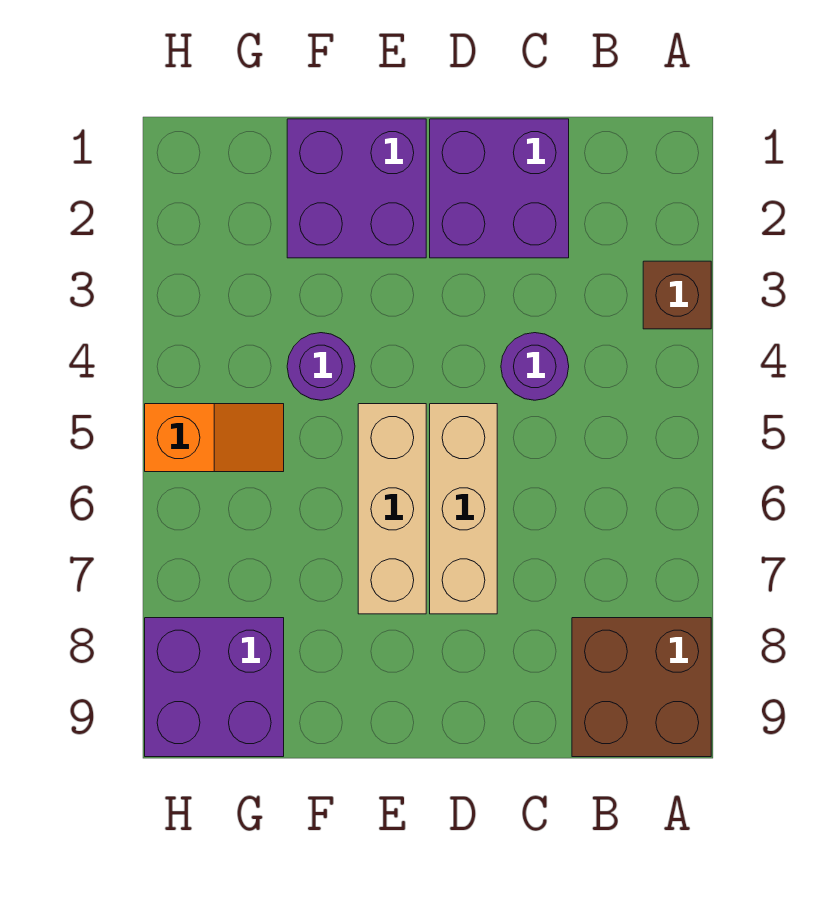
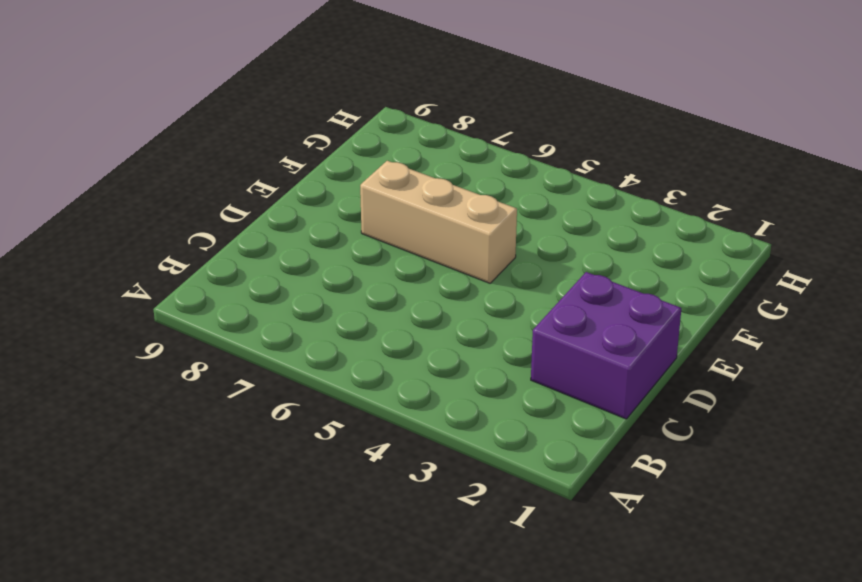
none -> brown brick A3 level 1
none -> brown brick A8:B9 level 1

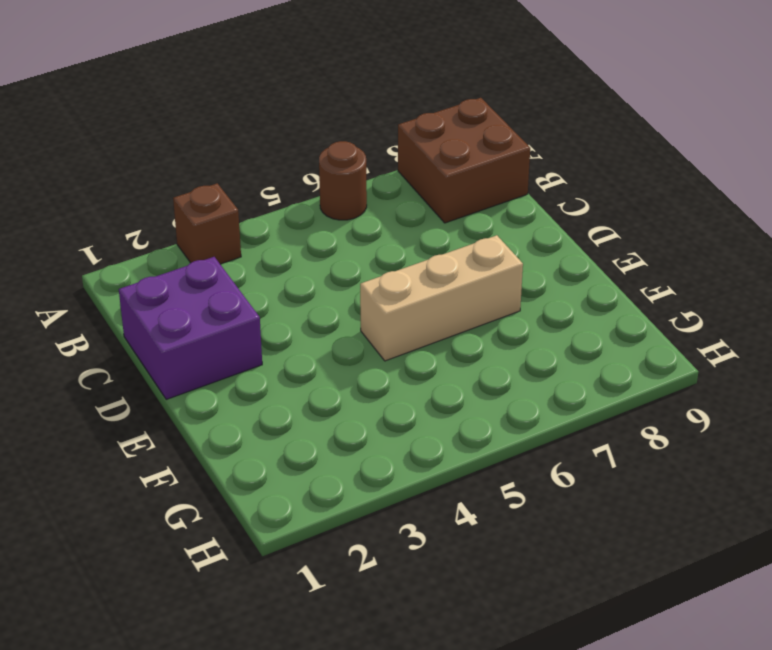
brown round brick A6 level 1 -> none
none -> purple round brick C4 level 1
none -> tan brick D5:D7 level 1

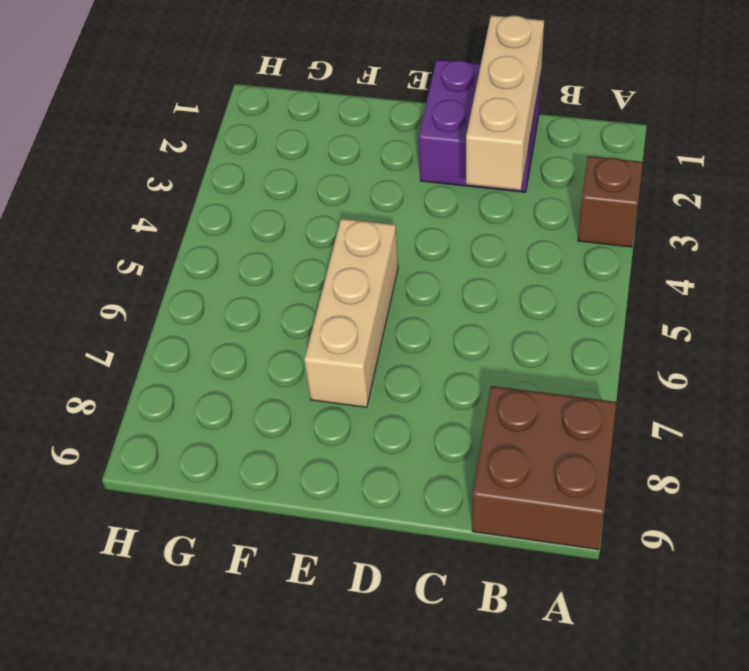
tan brick C1:C3 level 2 -> tan brick D5:D7 level 1
none -> purple round brick C4 level 1
none -> purple brick E1:F2 level 1

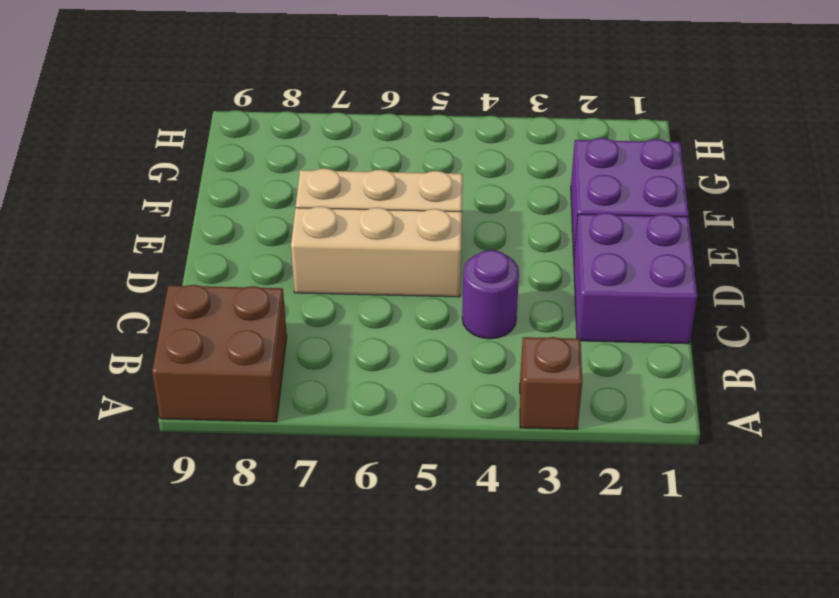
none -> purple round brick F4 level 1
none -> orange slope G5:H5 level 1 top H

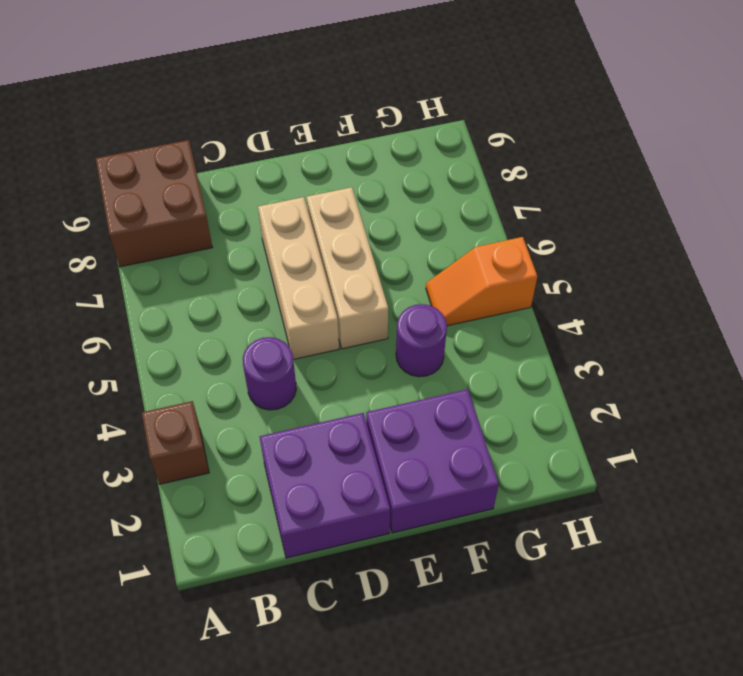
none -> purple brick G8:H9 level 1

